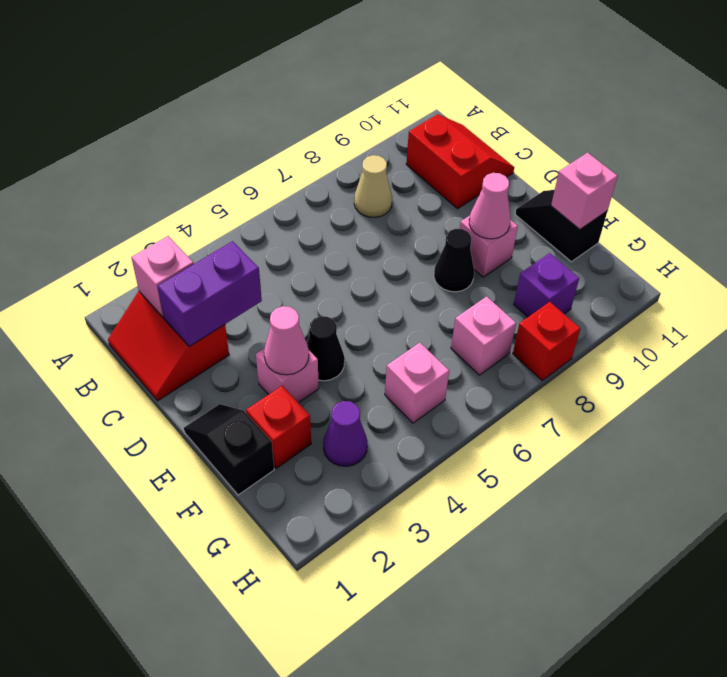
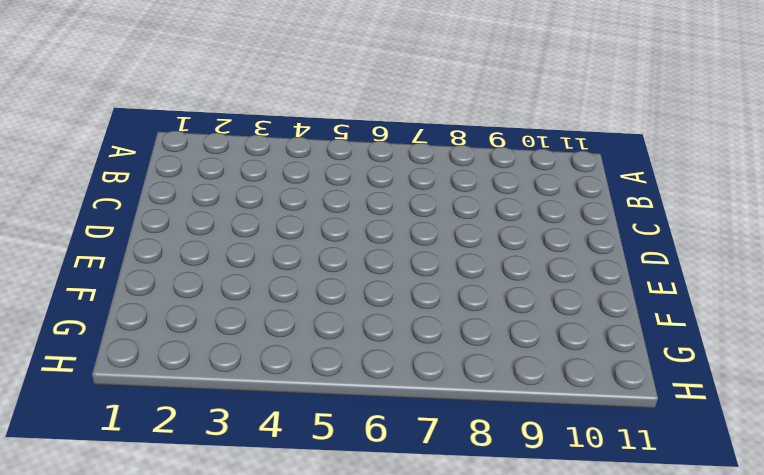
none -> red slope B1:C2 level 1 top 2
none -> tan cone B8 level 1
none -> red slope B10:C11 level 1 top 10

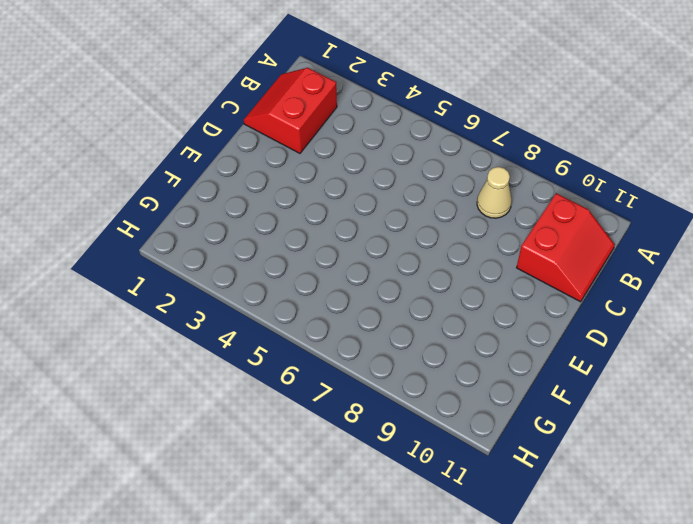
none -> black slope E1:F1 level 1 top F
none -> pink brick E3 level 1
none -> black cone E4 level 1

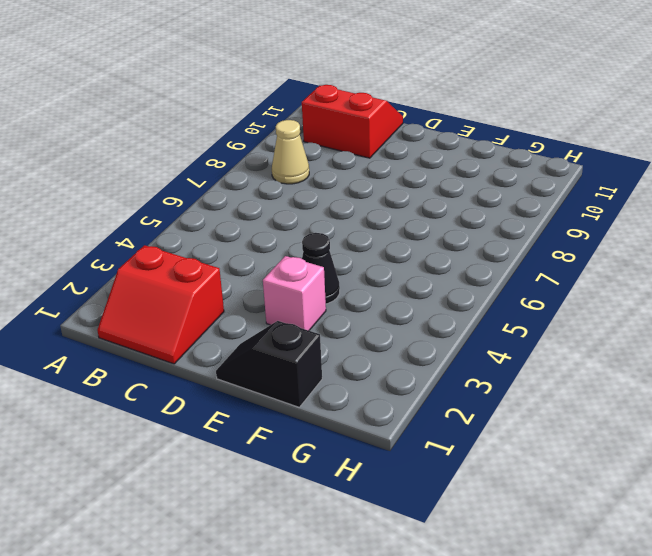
none -> black cone E8 level 1
none -> pink brick E9 level 1
none -> black slope E11:F11 level 1 top F

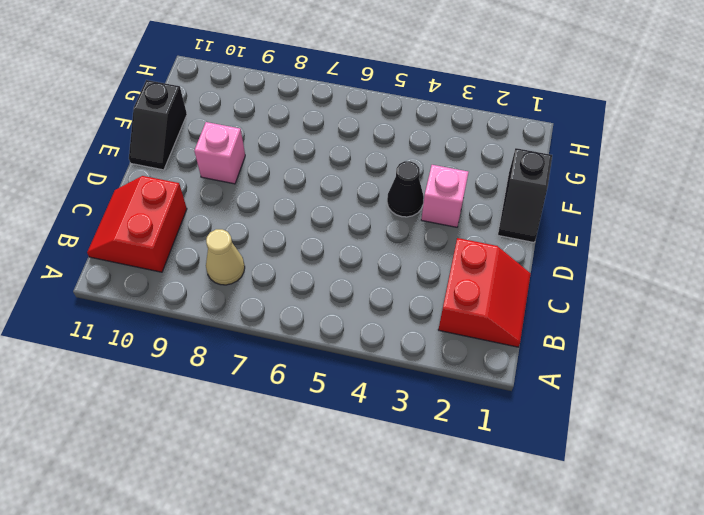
none -> black cone E8 level 1
none -> red brick F2 level 1
none -> purple cone G3 level 1

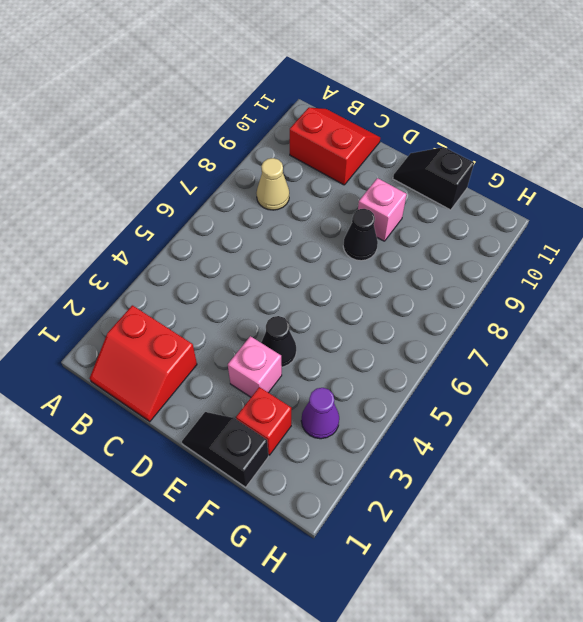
none -> pink brick G5 level 1
none -> pink brick G7 level 1
none -> purple brick G9 level 1

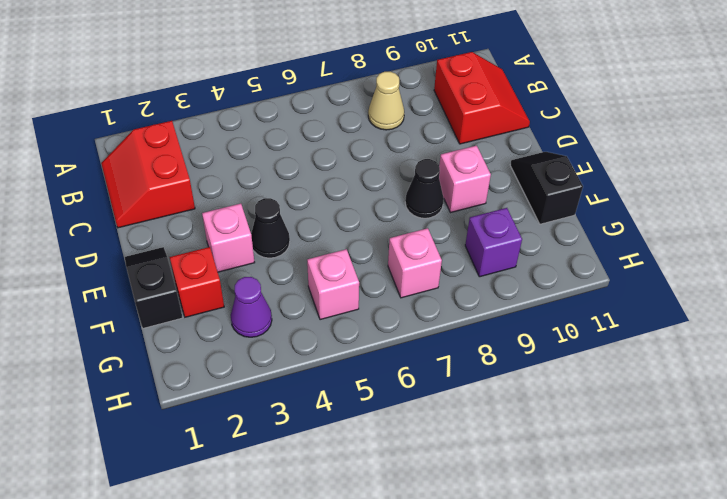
none -> red brick H8 level 1
none -> pink brick B2 level 2
none -> purple brick C2:C3 level 2

